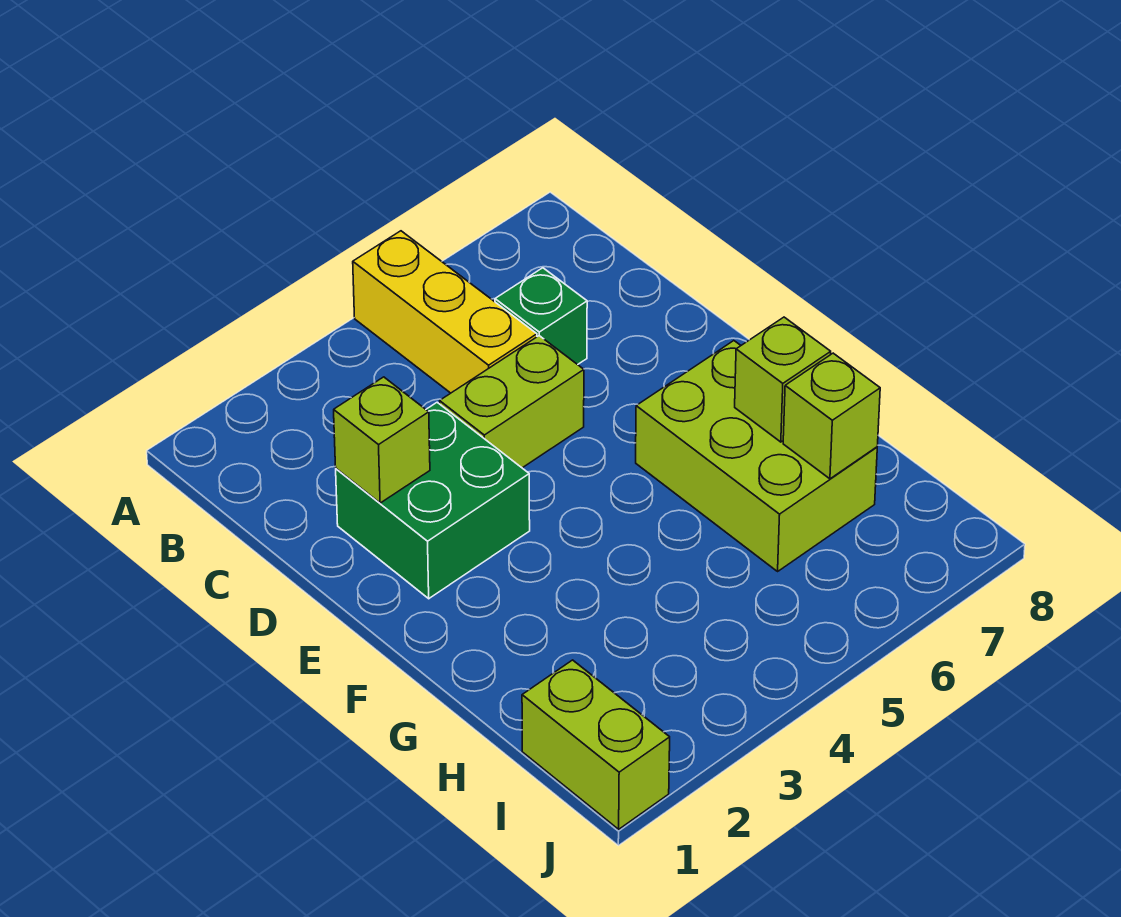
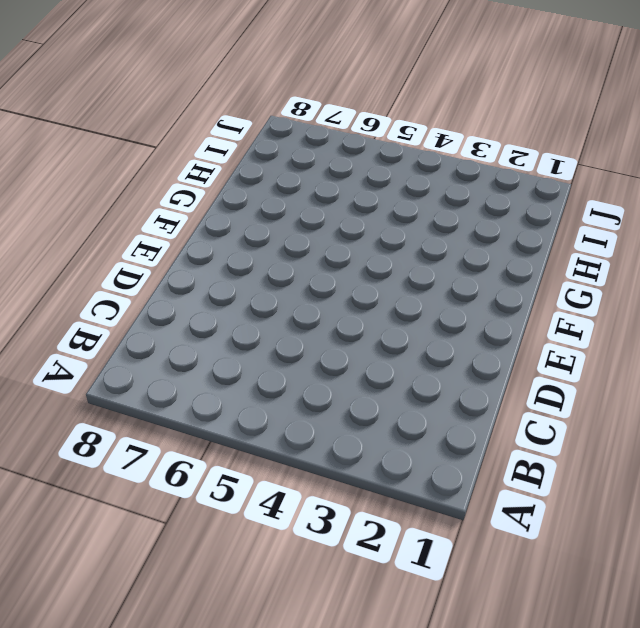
none -> yellow brick A5:C5 level 1
none -> green brick C6 level 1

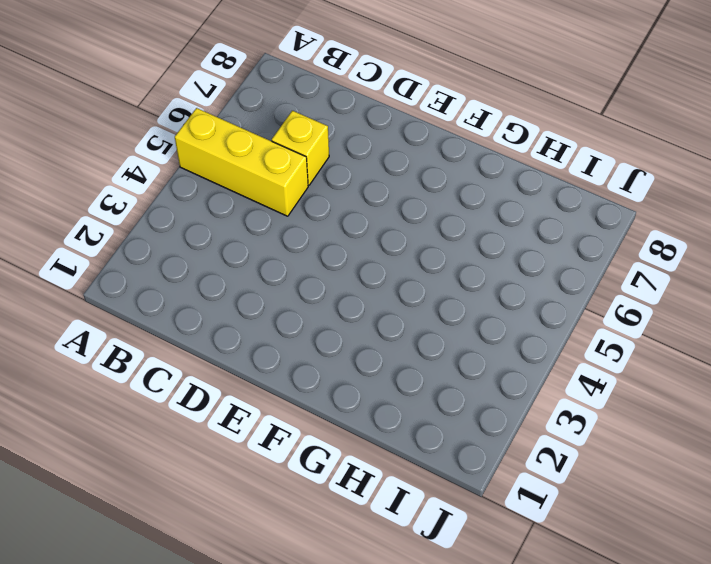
yellow brick C6 level 1 -> green brick C6 level 1
none -> green brick D2:E3 level 1
none -> lime brick D4:D5 level 1

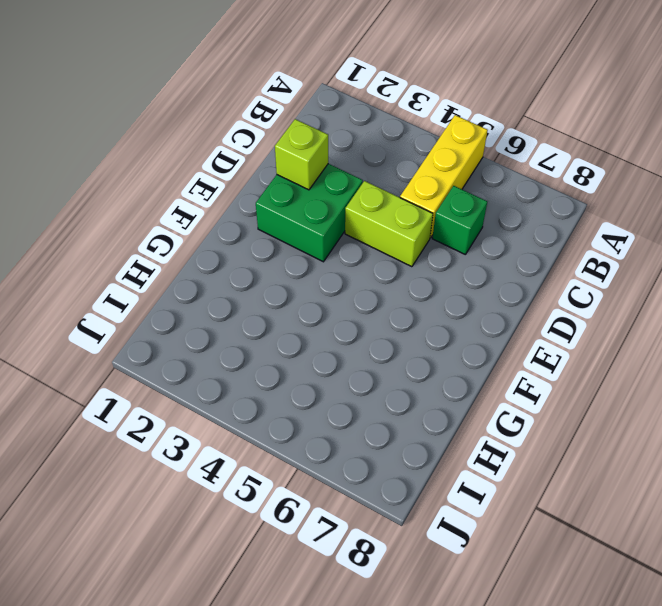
none -> lime brick F6:H7 level 1
none -> lime brick I1:J1 level 1

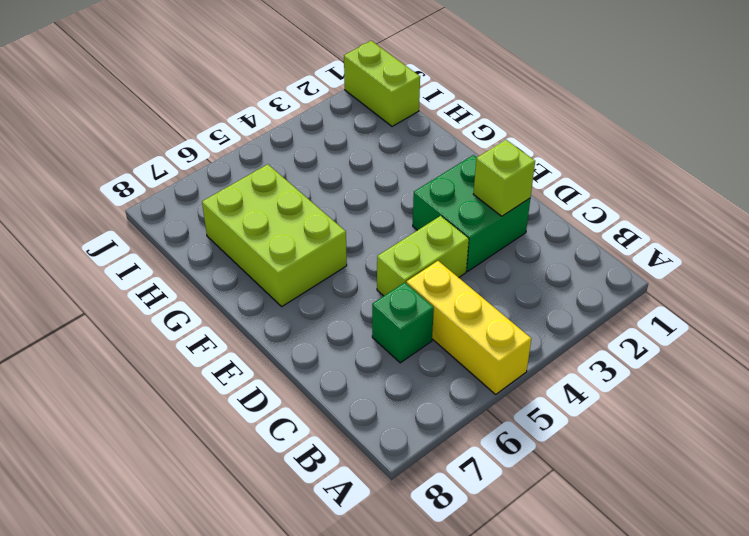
none -> lime brick G7 level 2
none -> lime brick H7 level 2

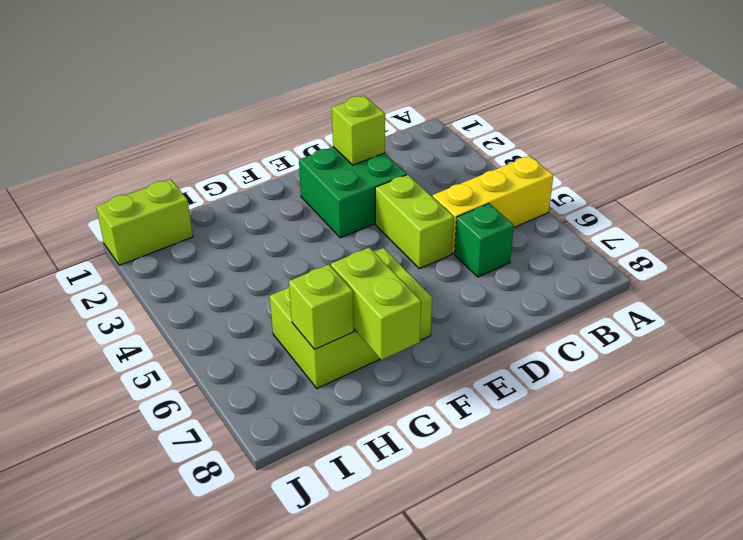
lime brick G7:G8 level 2 -> lime brick G7 level 2

